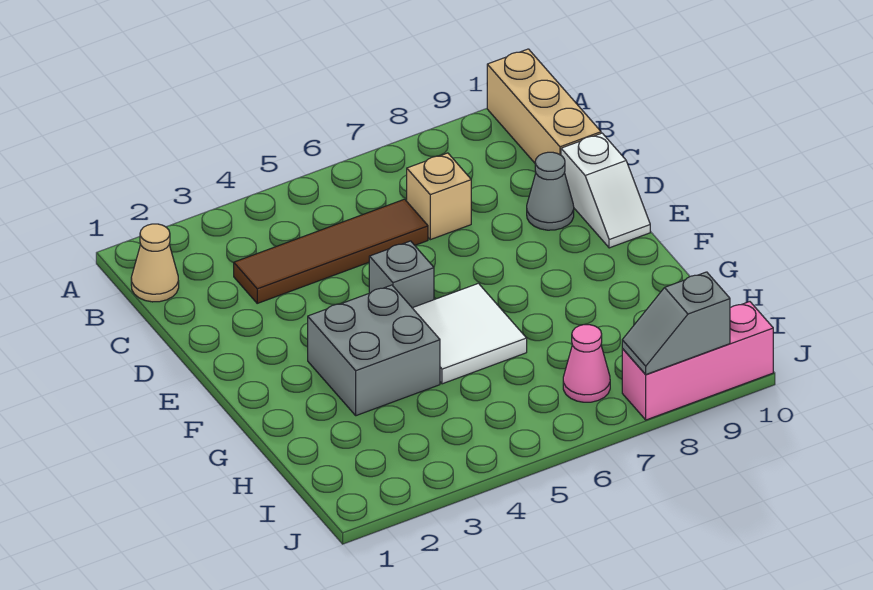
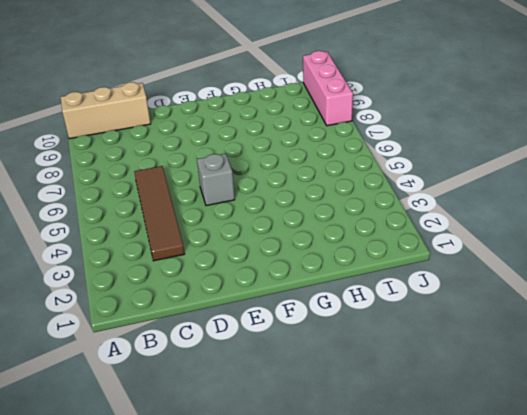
none -> tan cone B1 level 1
none -> tan brick C7 level 1
none -> grey cone D9 level 1

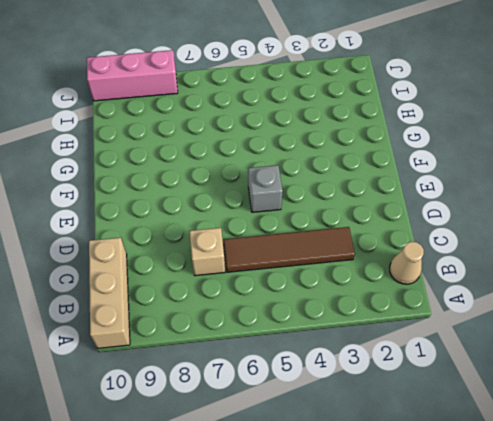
none -> grey cone D9 level 1
none -> white slope D10:E10 level 1 top D
none -> grey brick F3:G4 level 1

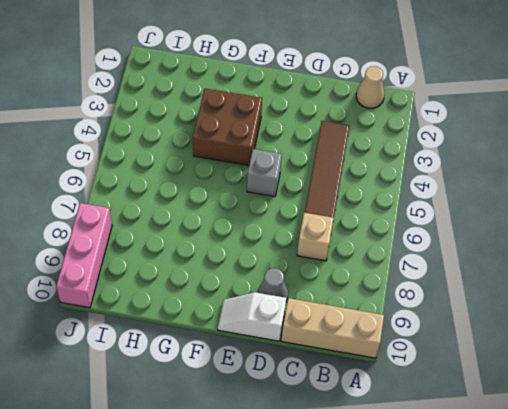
brown brick F3:G4 level 1 -> grey brick F3:G4 level 1
none -> white tile F5:G6 level 1
none -> pink cone I7 level 1
none -> grey slope J8:J9 level 2 top 9

